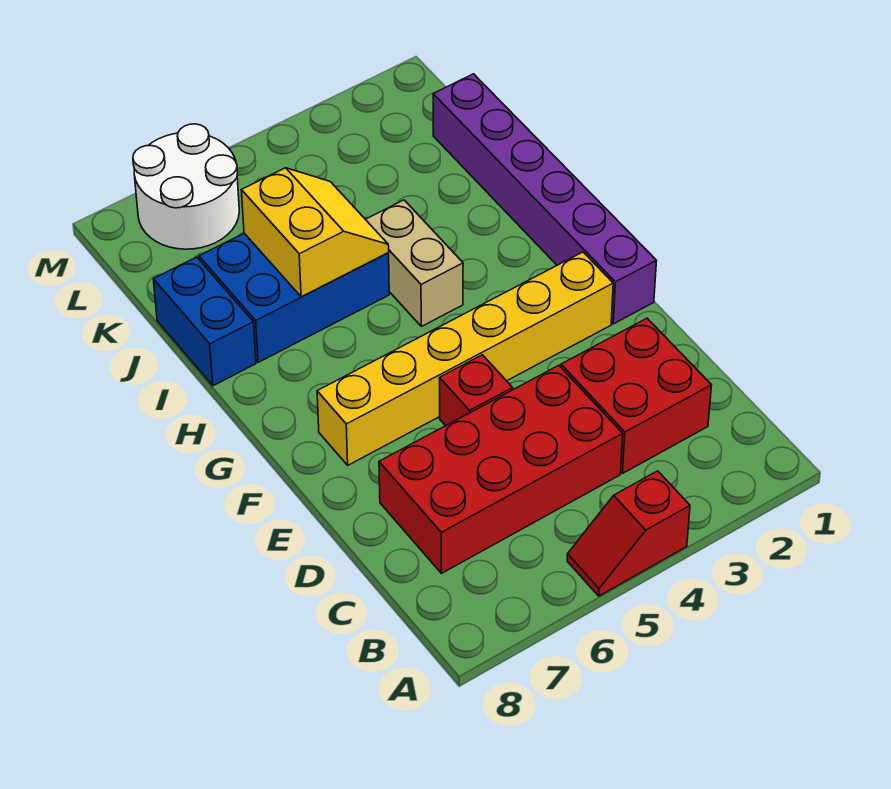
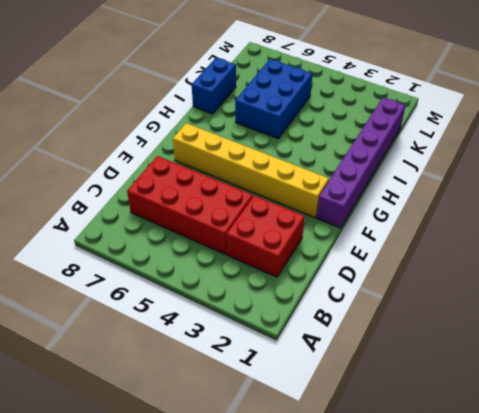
blue brick I5:K6 level 1 -> blue brick I5:J7 level 1
none -> red slope A4:A5 level 1 top 4
none -> red brick E5 level 1

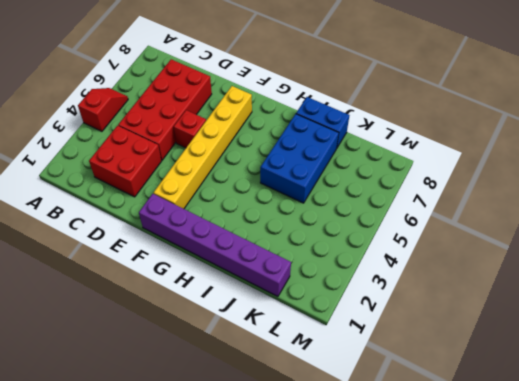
none -> tan brick H4:I4 level 1
none -> white round brick L6:M7 level 1

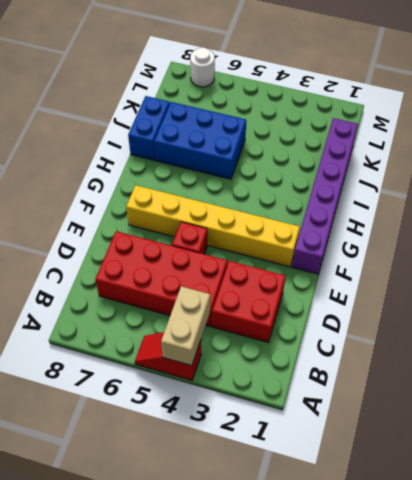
tan brick A4:B4 level 2 -> tan brick H4:I4 level 1
white round brick M7 level 1 -> white round brick L6:M7 level 1
none -> yellow slope I5:J6 level 2 top 6

